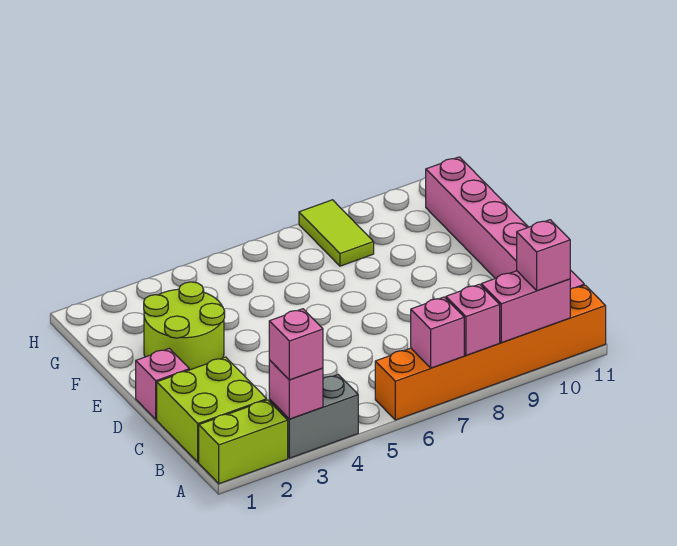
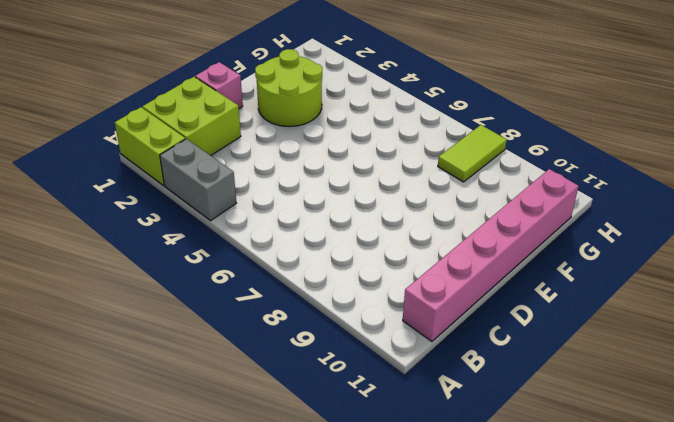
none -> orange brick A6:A11 level 1
none -> pink brick A3 level 2
none -> pink brick A7 level 2

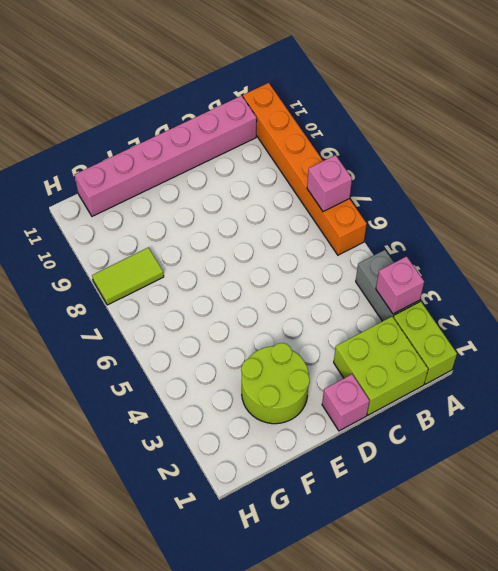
none -> pink brick A8 level 2
none -> pink brick A9:A10 level 2
none -> pink brick A3 level 3

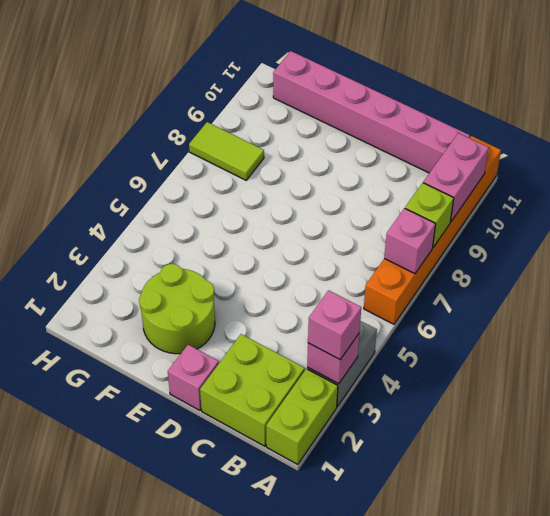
lime brick A8 level 2 -> pink brick A8 level 2
none -> pink brick A10 level 3

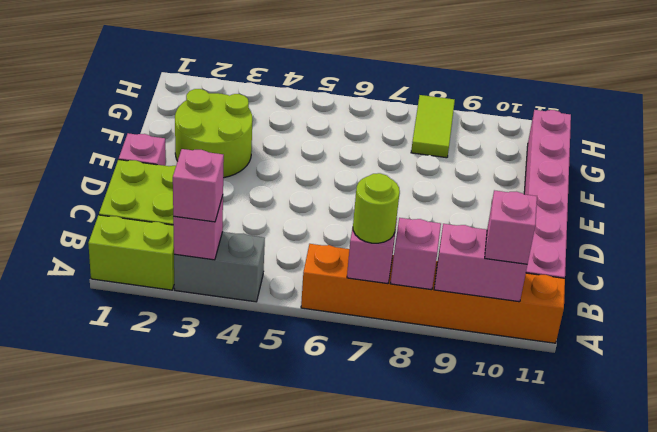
lime round brick A7 level 3 -> none

